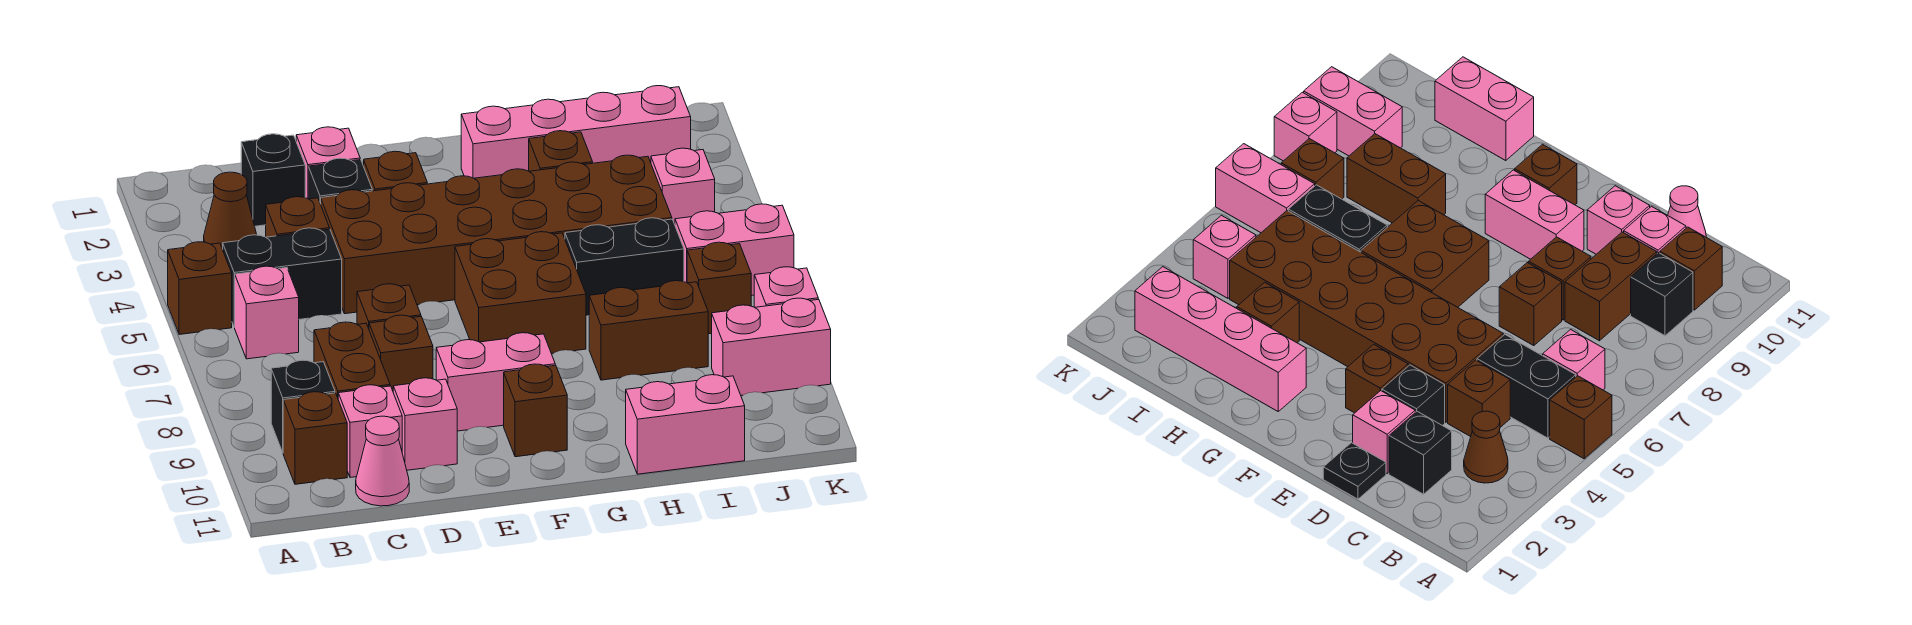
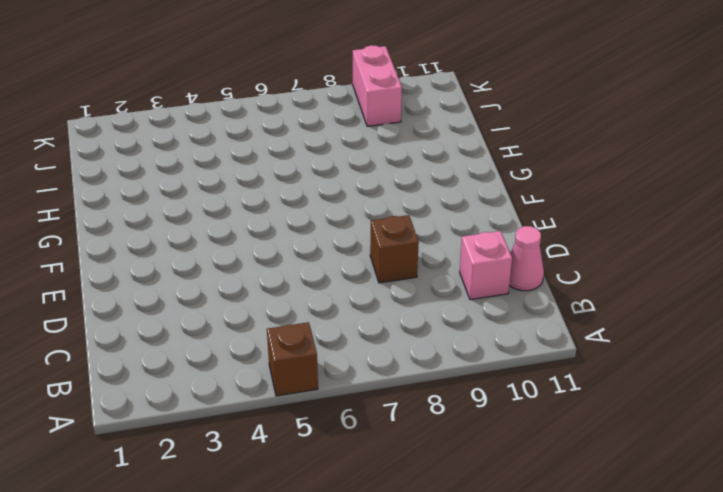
none -> brown cone B3 level 1
none -> black brick B5:C5 level 1
none -> pink brick B6 level 1
none -> black brick B9 level 1

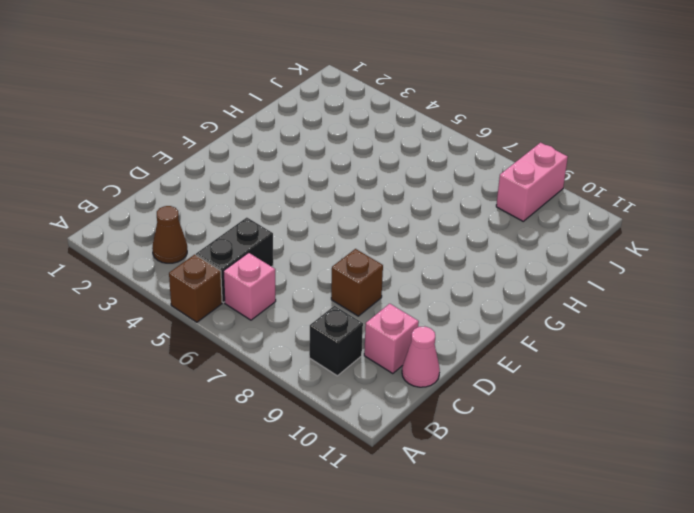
none -> brown brick B10 level 1
none -> black brick C2 level 1
none -> brown brick C4 level 1
none -> brown brick C8:C9 level 1

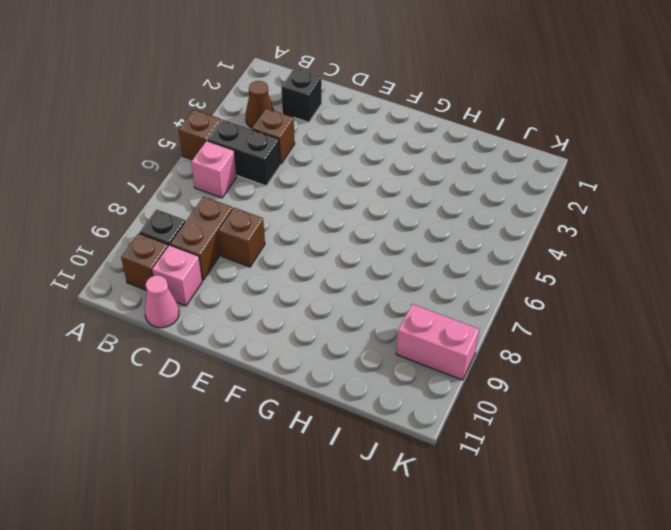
none -> black plate D1 level 1
none -> pink brick D2 level 1
none -> black brick D3 level 1
none -> brown brick D4:I5 level 1

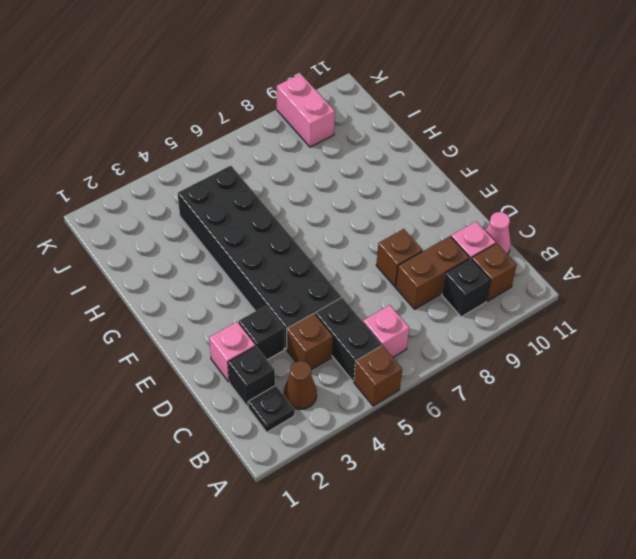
black plate B2 level 1 -> black plate D1 level 1
black brick D4:I5 level 1 -> brown brick D4:I5 level 1
none -> brown brick D7 level 1
none -> pink brick D10 level 1
none -> brown brick E3 level 1
none -> pink brick E9:F9 level 1

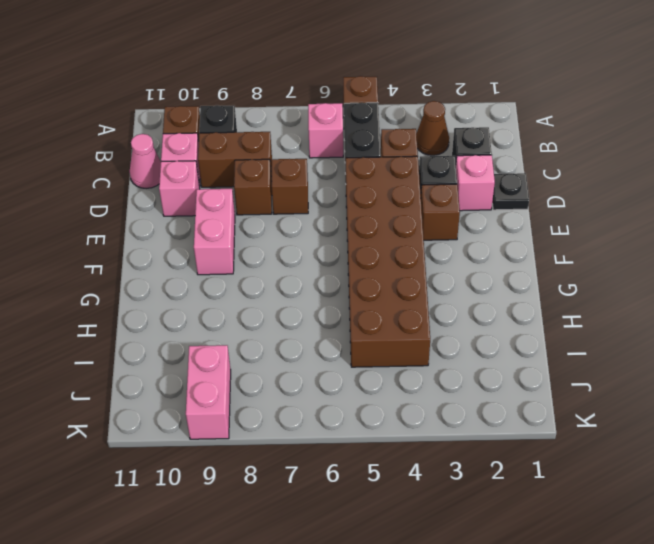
none -> brown brick F6:G7 level 1
none -> brown brick F10 level 1
none -> pink brick G2:J2 level 1
none -> brown brick H3 level 1

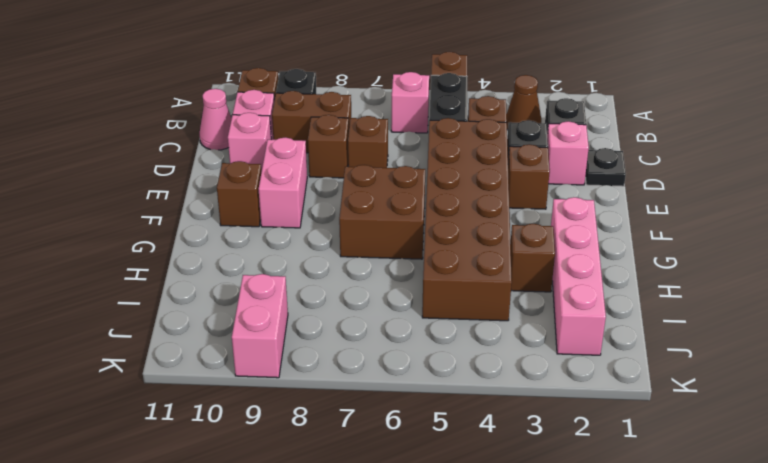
none -> black brick H6:I6 level 1
none -> brown brick H8:I8 level 1
none -> pink brick H11:I11 level 1
none -> pink brick J4 level 1

